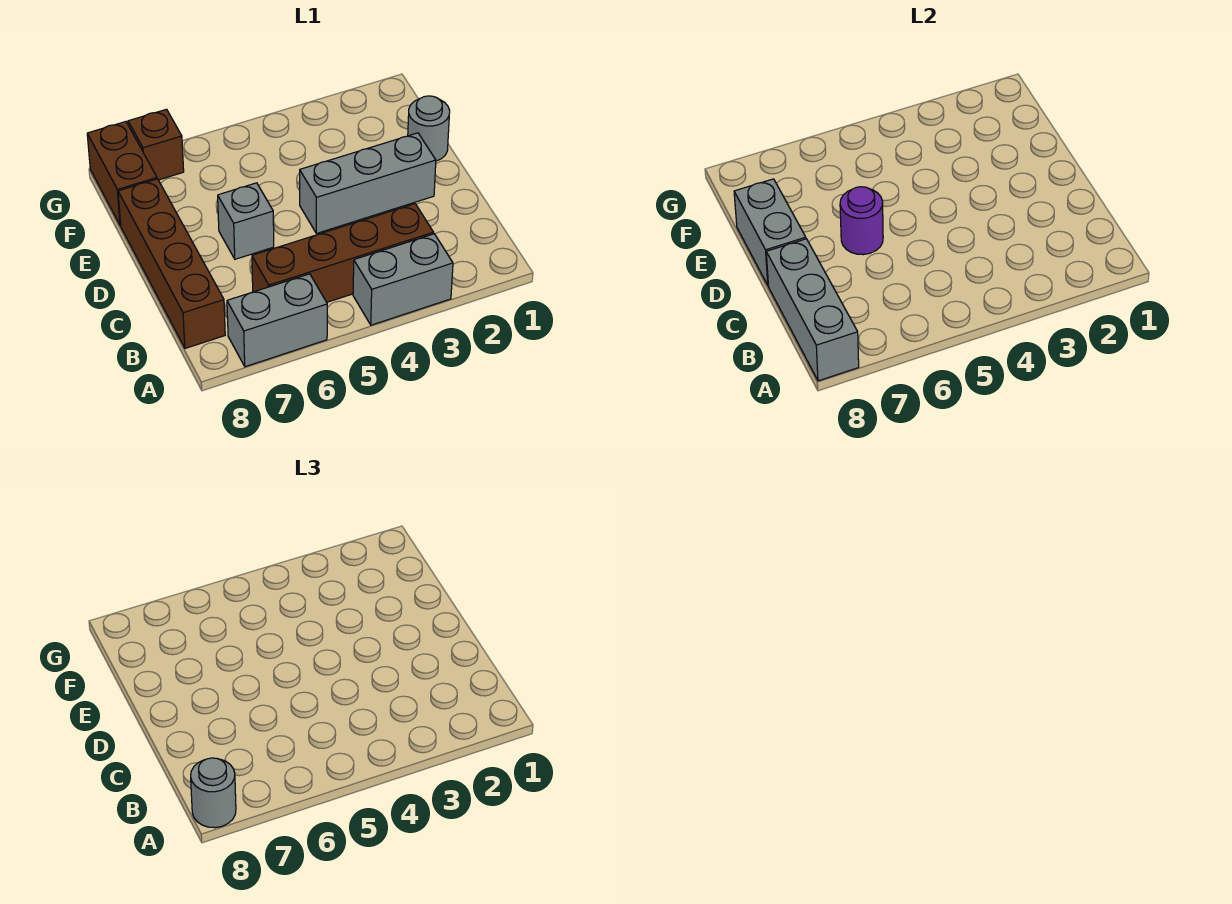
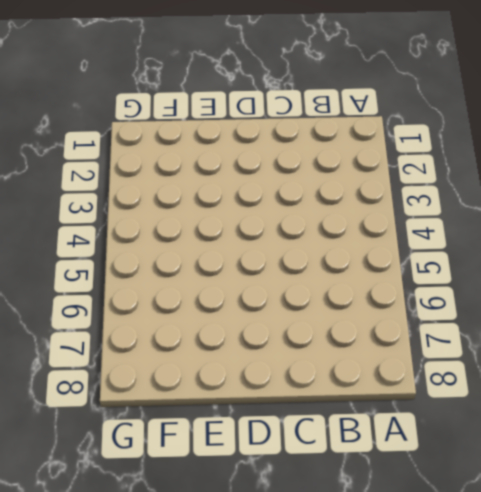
none -> grey brick A3:A4 level 1
none -> grey brick A6:A7 level 1
none -> brown brick B3:B6 level 1

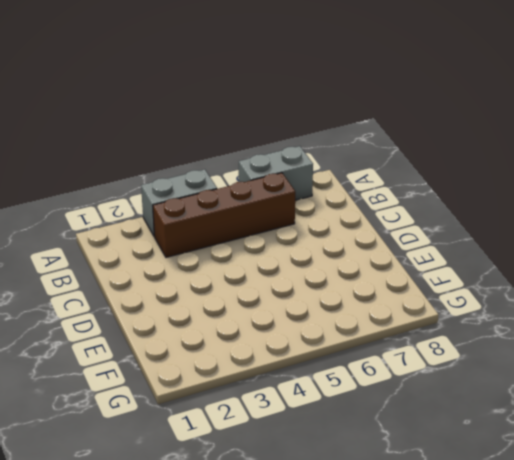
none -> brown brick B8:E8 level 1
none -> grey brick D2:D4 level 1
none -> grey brick D6 level 1

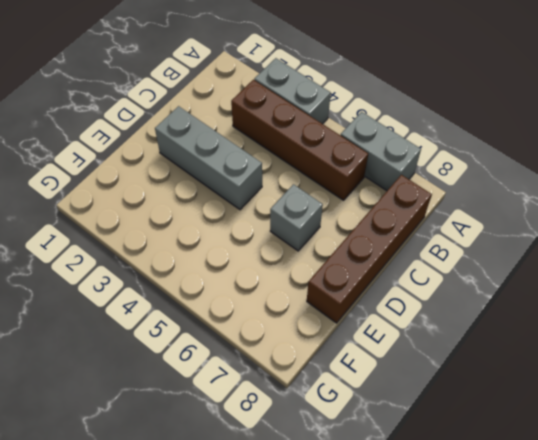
none -> grey round brick E1 level 1
none -> brown brick F8:G8 level 1
none -> brown brick G7 level 1

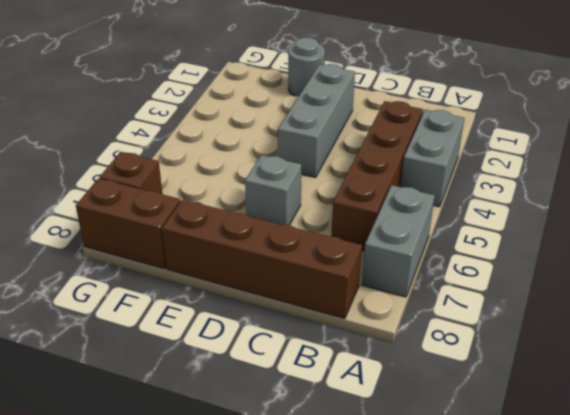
none -> grey brick A8:C8 level 2
none -> purple round brick D6 level 2
none -> grey brick D8:E8 level 2

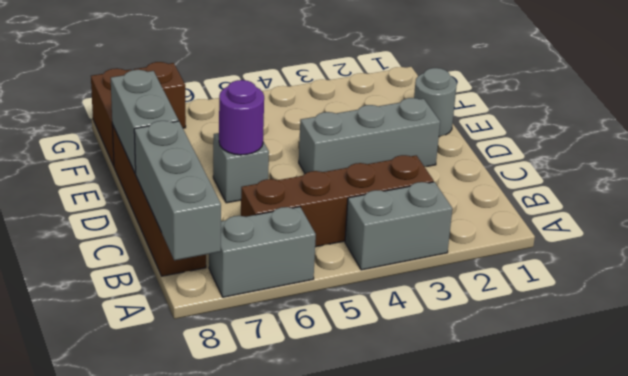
none -> grey round brick A8 level 3

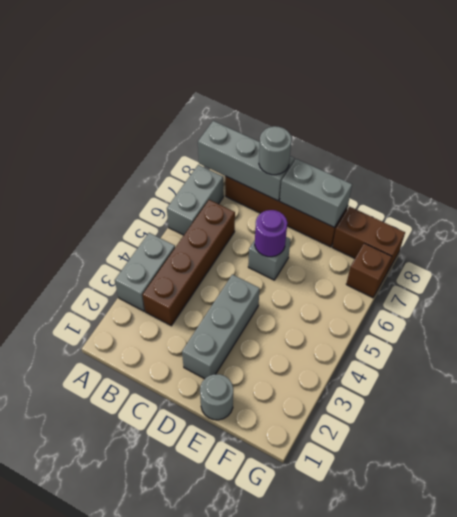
grey round brick C8 level 3 -> grey round brick A8 level 3

